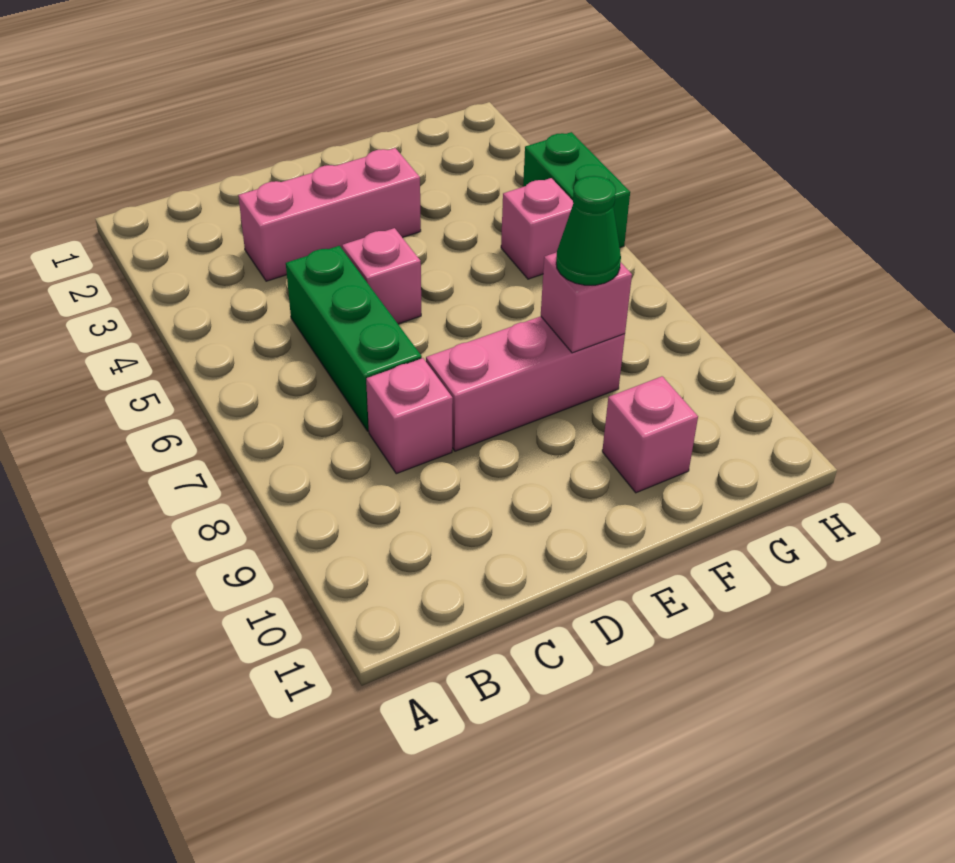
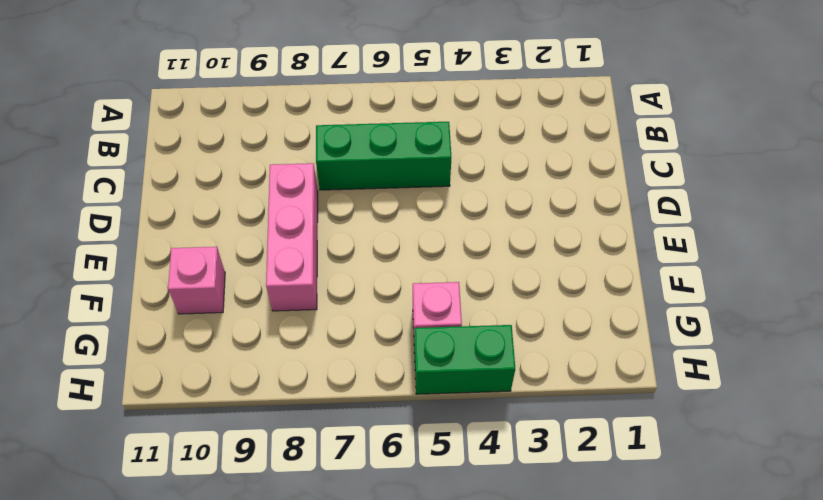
none -> pink brick C3:E3 level 1
none -> pink brick C8 level 1

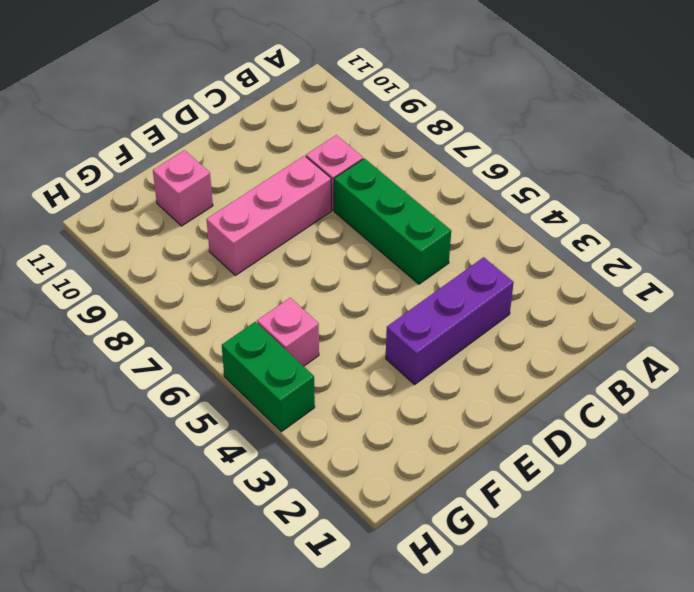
purple brick C3:E3 level 1 -> pink brick C3:E3 level 1
none -> pink brick D5 level 1
none -> pink brick F8 level 2

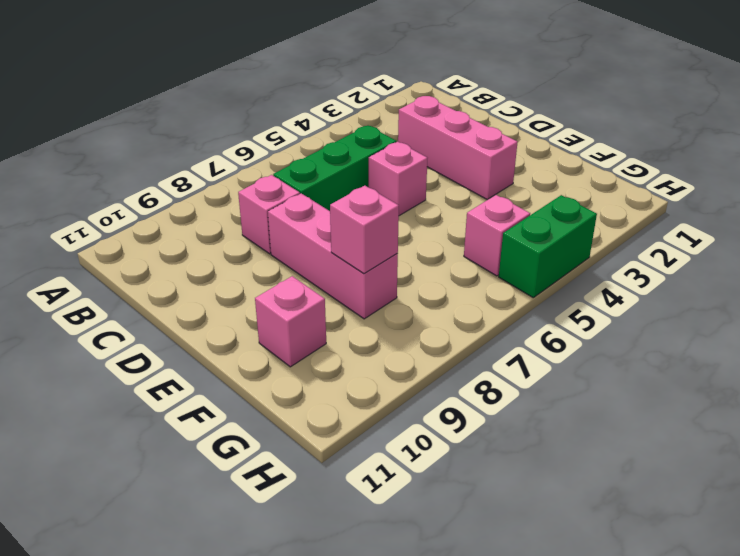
none -> green cone F8 level 3

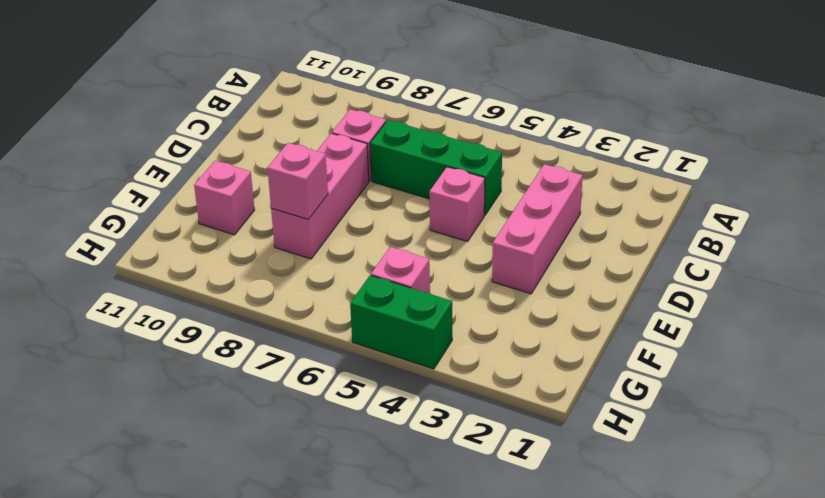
none -> green cone F8 level 3

